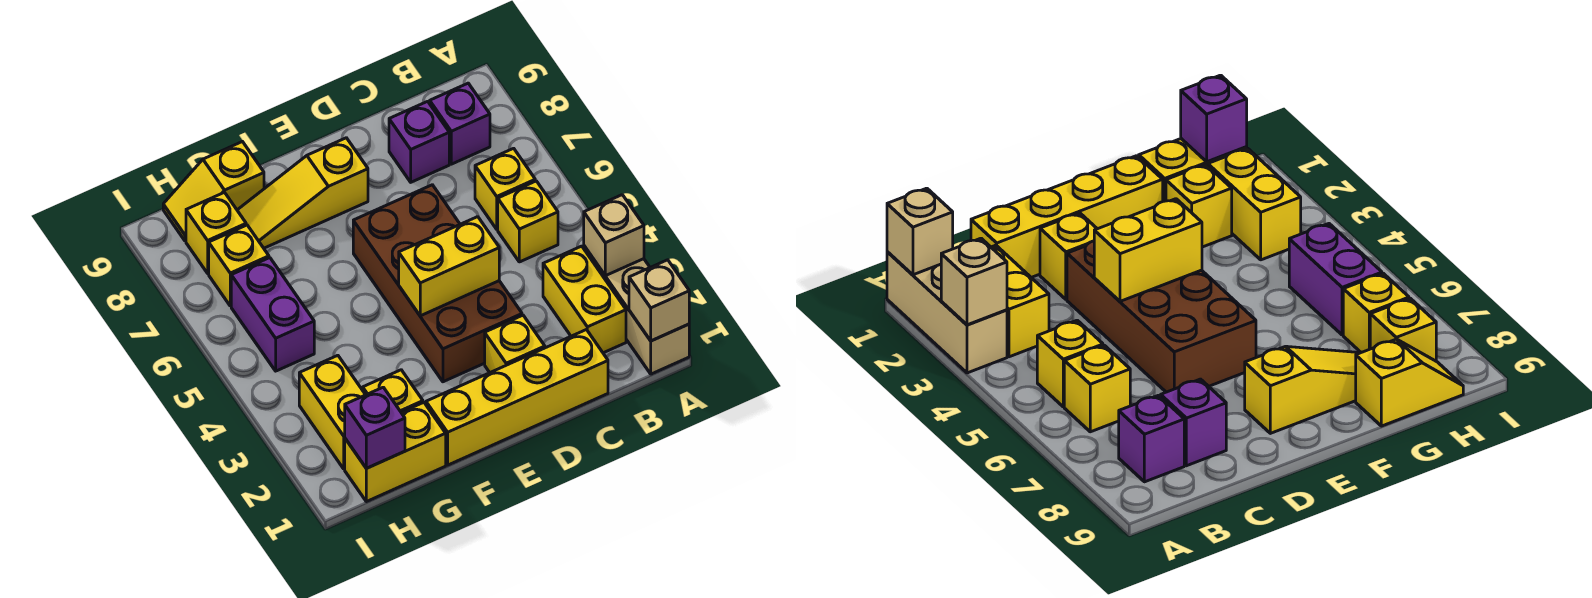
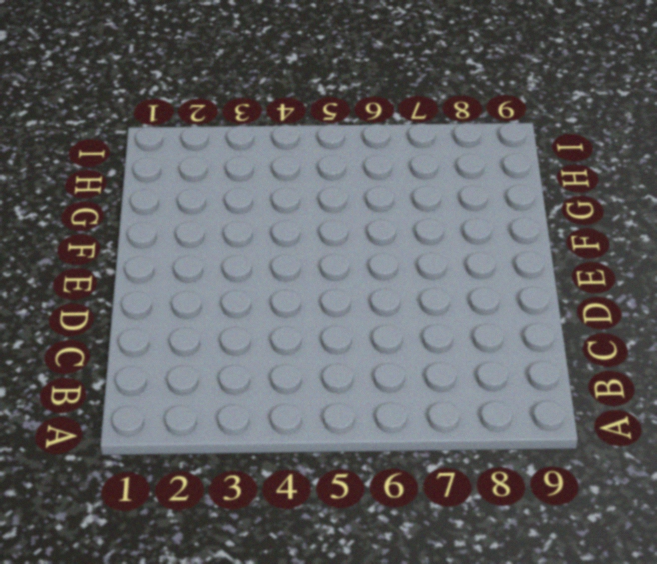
none -> tan brick A1:A3 level 1
none -> yellow brick B2:B3 level 1
none -> yellow brick B5 level 1

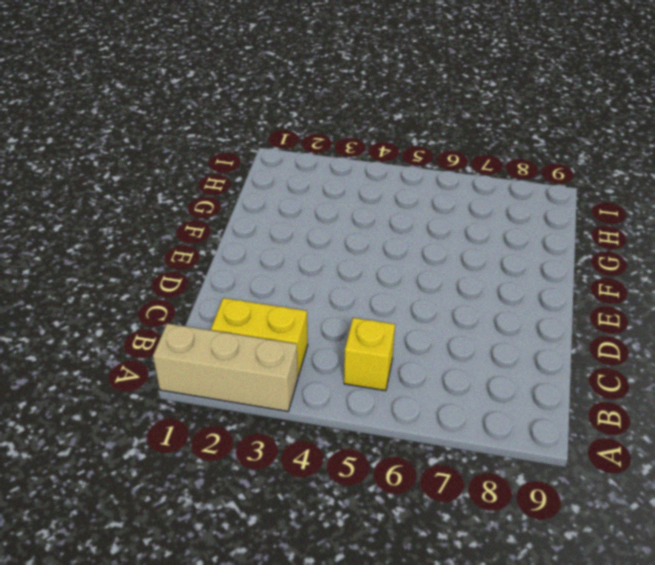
none -> yellow brick B6 level 1
none -> purple brick B8 level 1
none -> yellow brick C1:F1 level 1

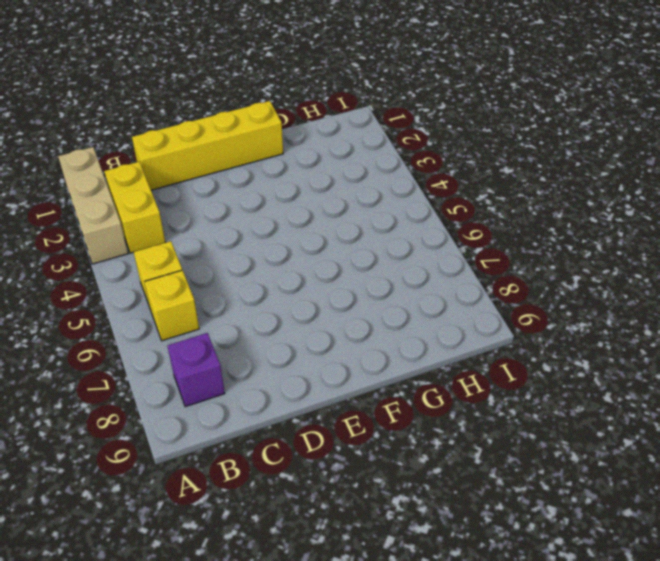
none -> purple brick C8 level 1
none -> yellow brick D2 level 1
none -> brown brick D3:E6 level 1

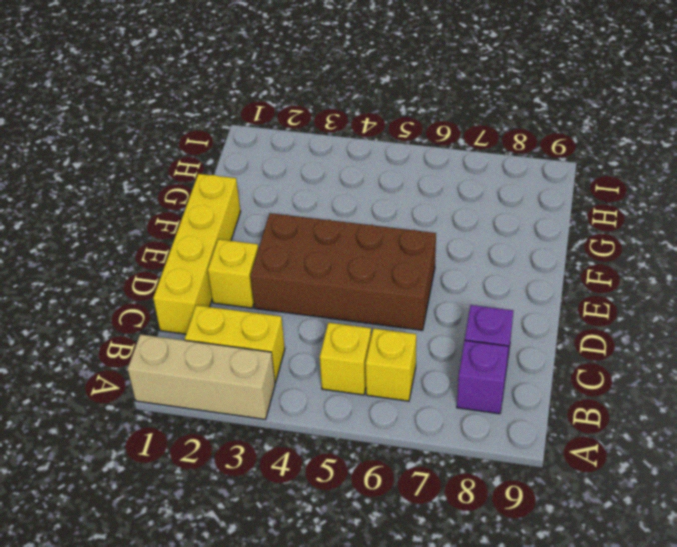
none -> yellow slope E8:G8 level 1 top E
none -> yellow brick G1:H1 level 1
none -> yellow brick G2 level 1

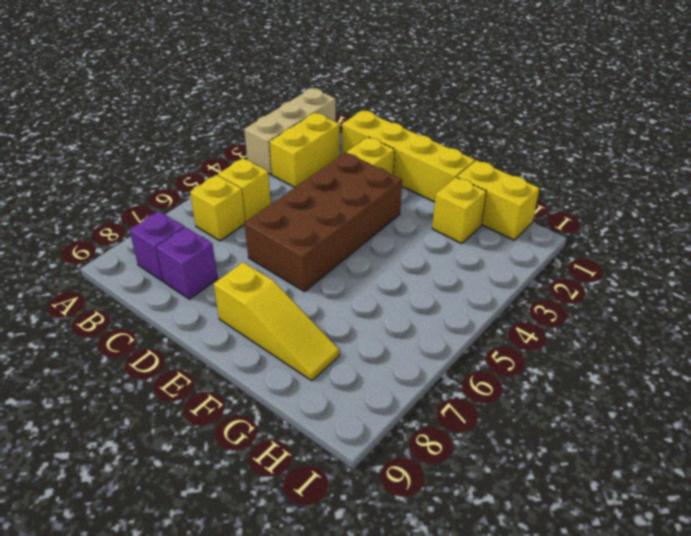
none -> yellow slope G9:H9 level 1 top G
none -> yellow brick H2:H3 level 1
none -> purple brick H5:H6 level 1

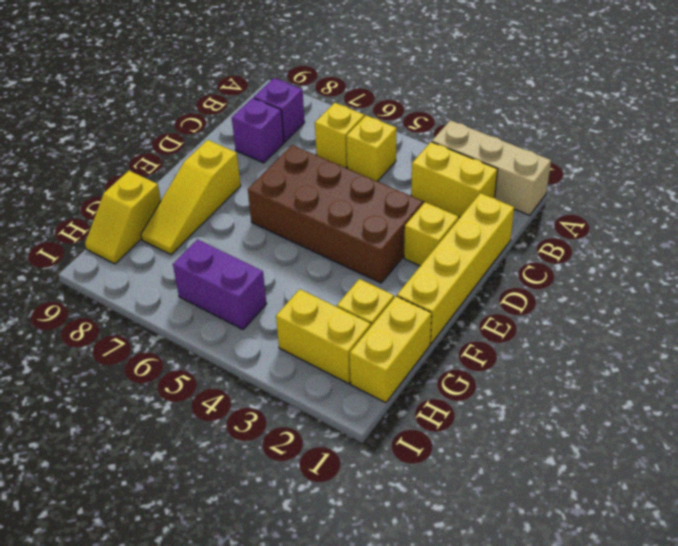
none -> yellow brick H7 level 1
none -> yellow brick H8 level 1
none -> tan brick A1 level 2

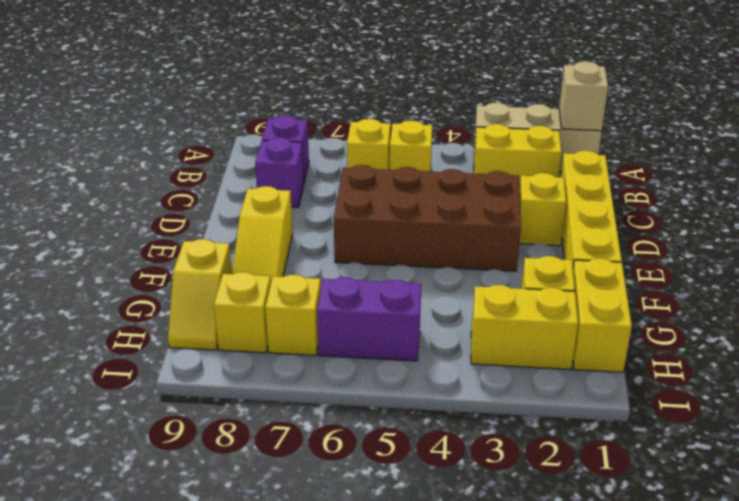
none -> tan brick A3 level 2
none -> yellow brick D4:E4 level 2
none -> purple brick H1 level 2

